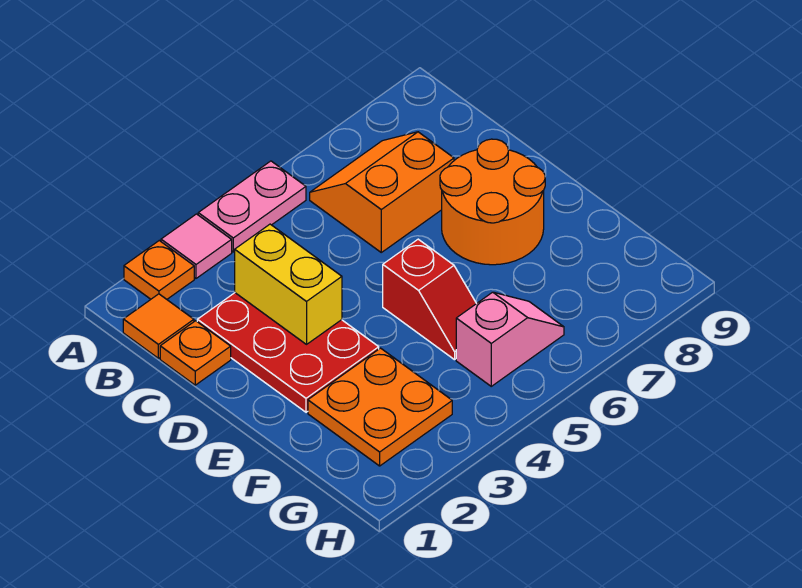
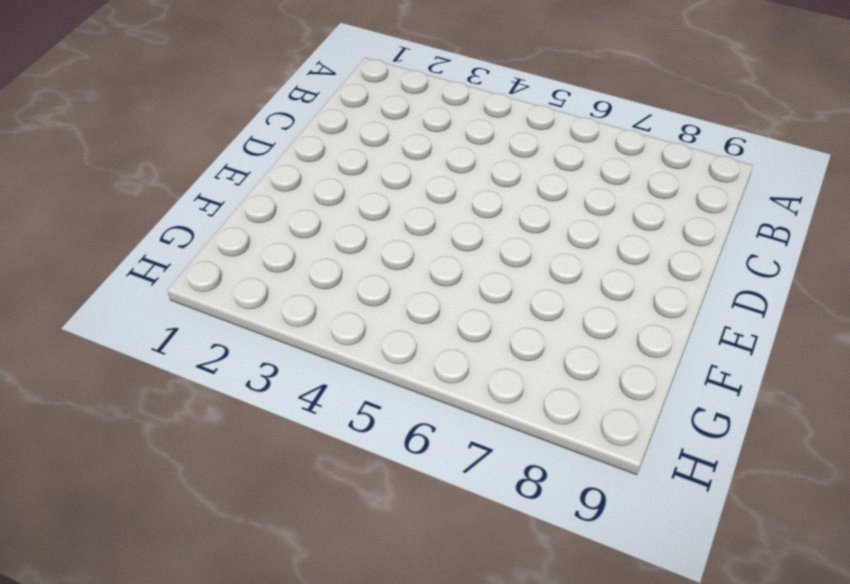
none -> orange plate A2 level 1
none -> pink tile A3 level 1
none -> pink plate A4:A5 level 1

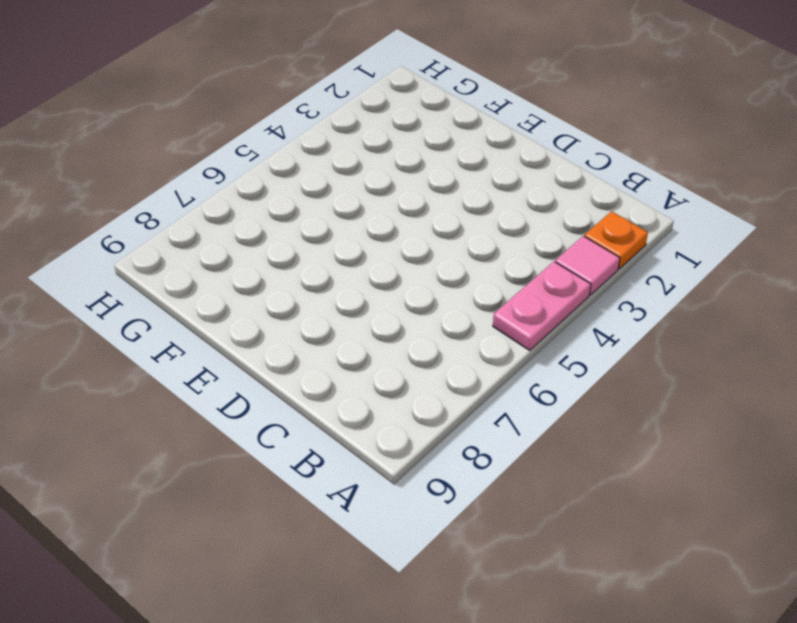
none -> orange tile B1 level 1
none -> orange slope B6:C7 level 1 top C
none -> orange plate C1 level 1

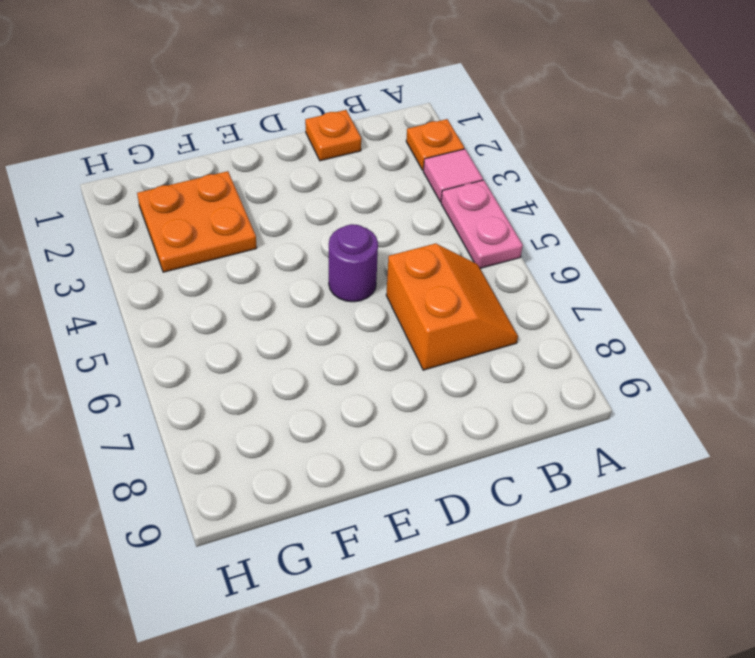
purple round brick D5 level 1 -> none
none -> orange tile B1 level 1
none -> red plate C2:E3 level 1
none -> orange round brick D7:E8 level 1

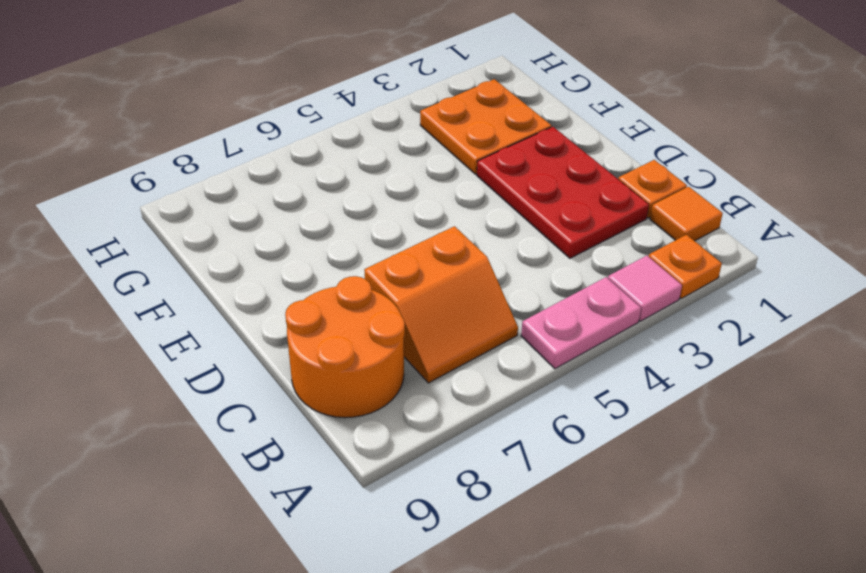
orange round brick B8:C9 level 1 -> orange round brick D7:E8 level 1
none -> red slope E5:F5 level 1 top E
none -> pink slope G5:G6 level 1 top 5
none -> yellow brick C3:D3 level 2

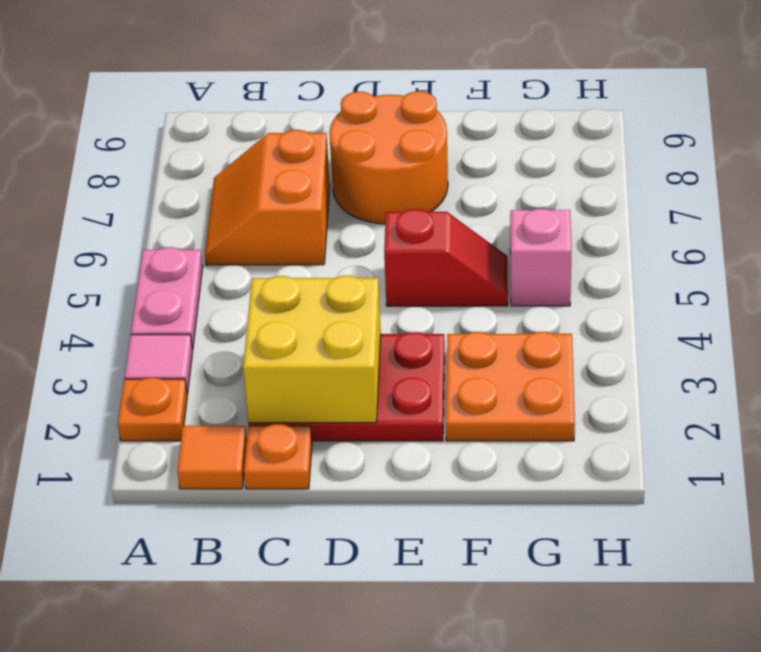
yellow brick C2:D3 level 2 -> yellow brick C3:D3 level 2

